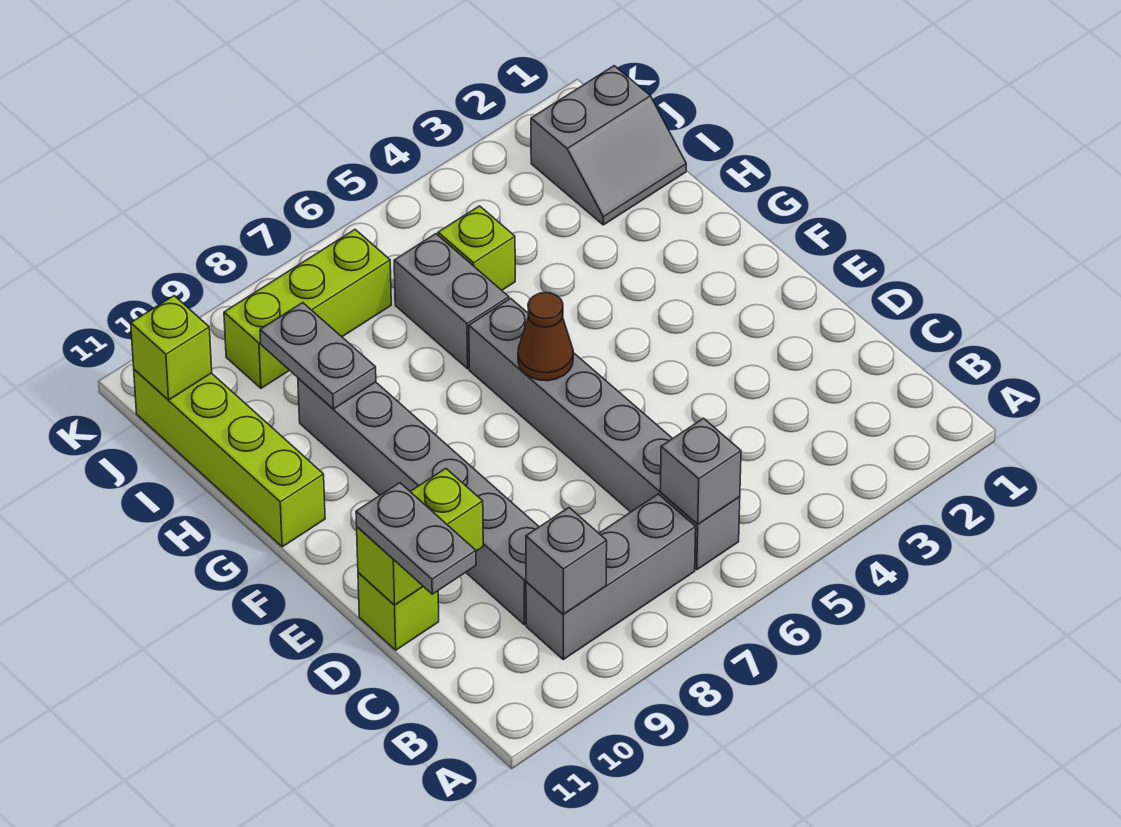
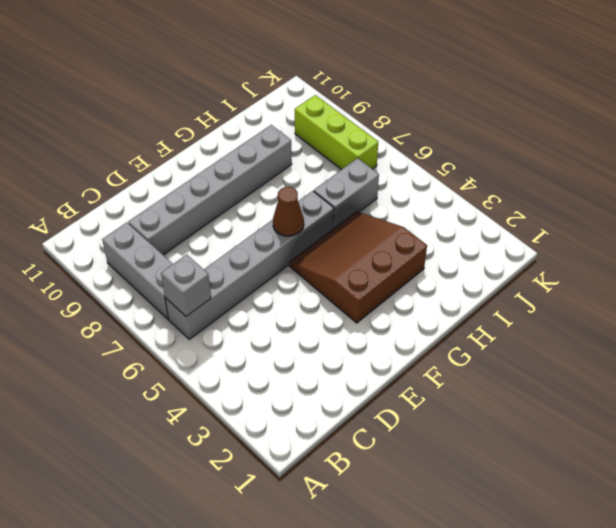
brown slope F3:H5 level 1 top 3 -> none
none -> lime brick D11 level 1
none -> lime brick G11:J11 level 1
none -> grey slope I1:J2 level 1 top J

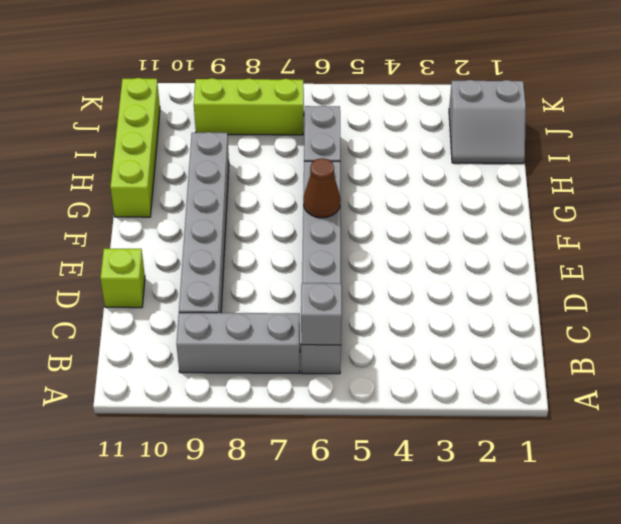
none -> lime brick I5 level 1
none -> grey brick B9 level 2
none -> lime brick D10:D11 level 2

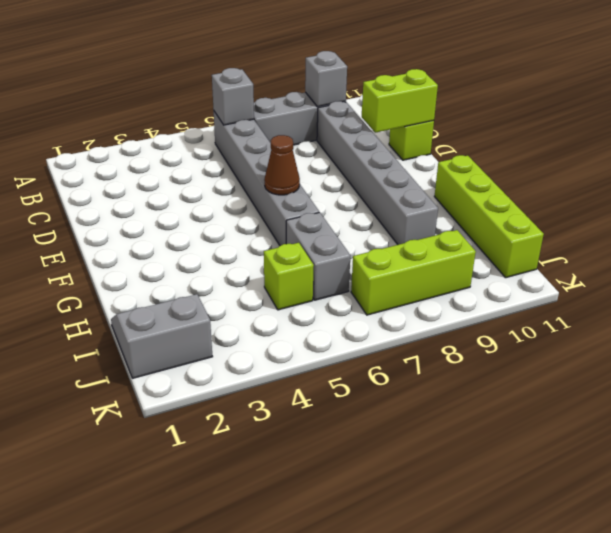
none -> grey plate H9:I9 level 2
none -> lime brick J11 level 2
none -> grey plate C11:D11 level 3

